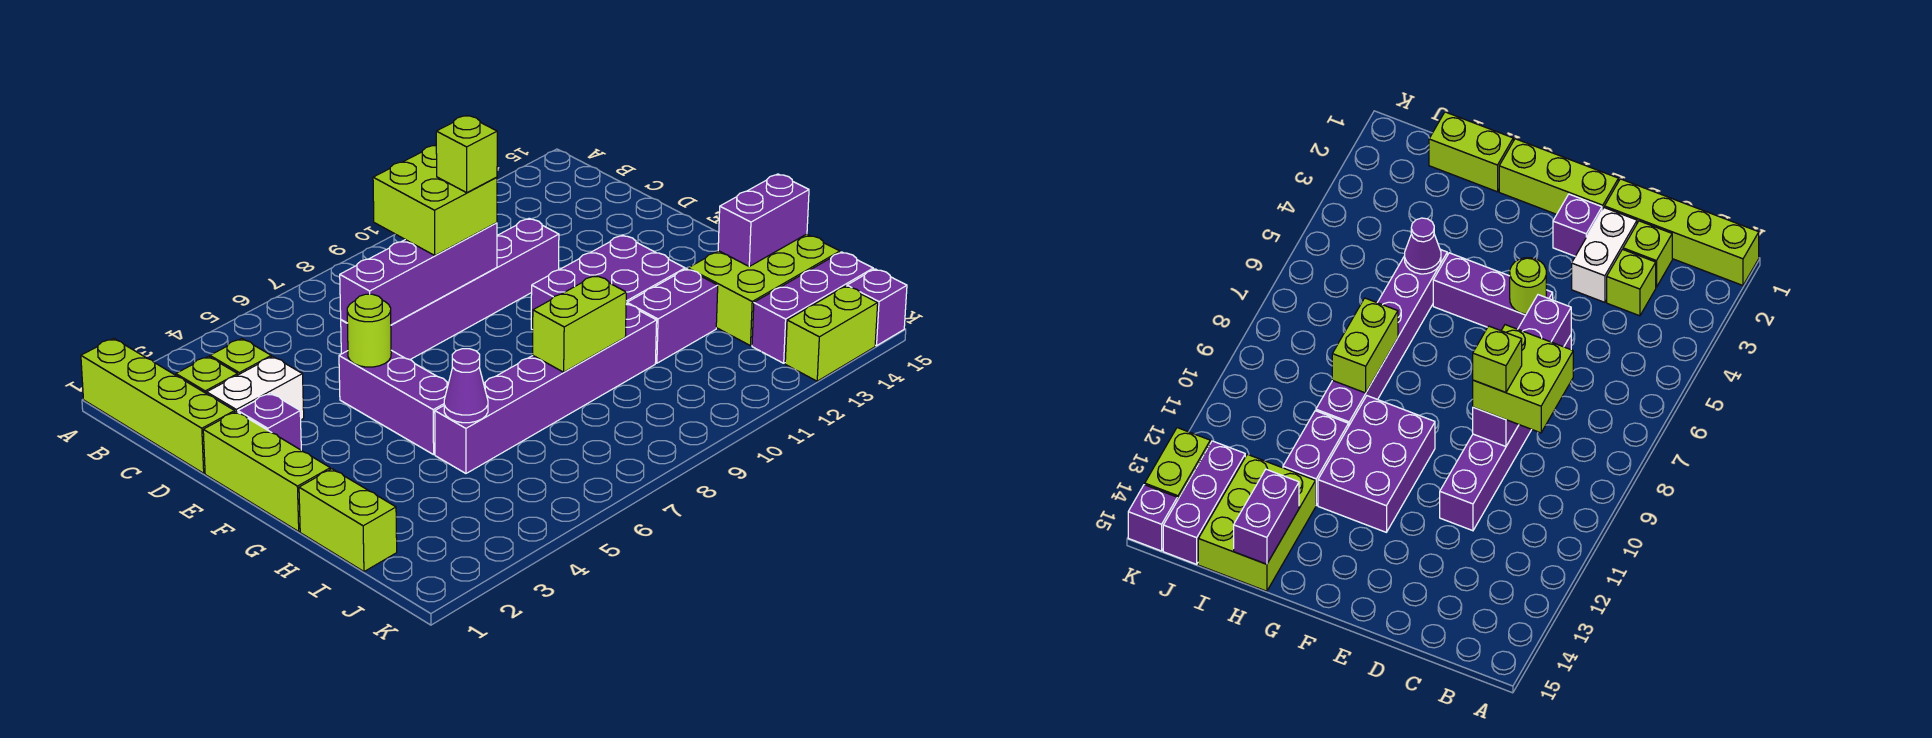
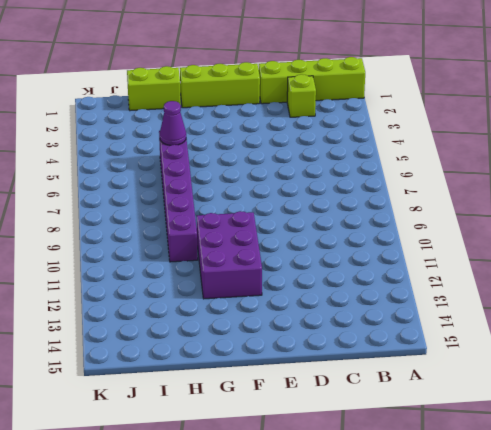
none -> lime brick C3 level 1
none -> white brick D2:D3 level 1
none -> purple brick D6:D11 level 1

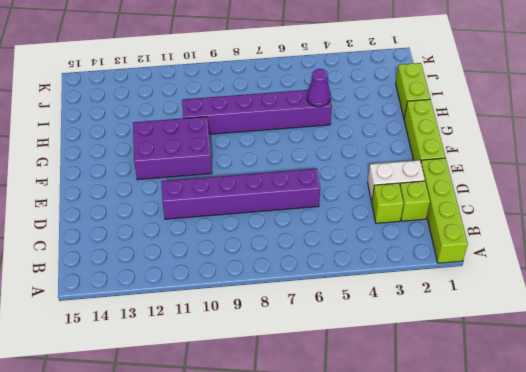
none -> purple brick E2 level 1
none -> purple brick E5:G5 level 1
none -> purple brick H11:H12 level 1

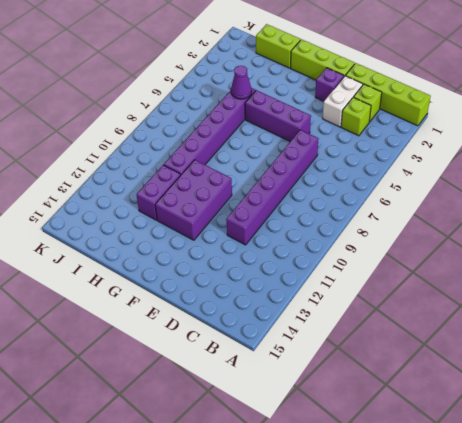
none -> lime brick H13:I15 level 1
none -> purple brick J13:J15 level 1
none -> lime brick K13:K14 level 1

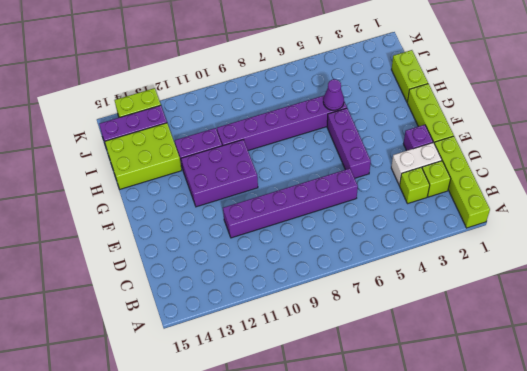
none -> purple brick K15 level 1
none -> purple brick D6:D9 level 2
none -> lime round brick E5 level 2

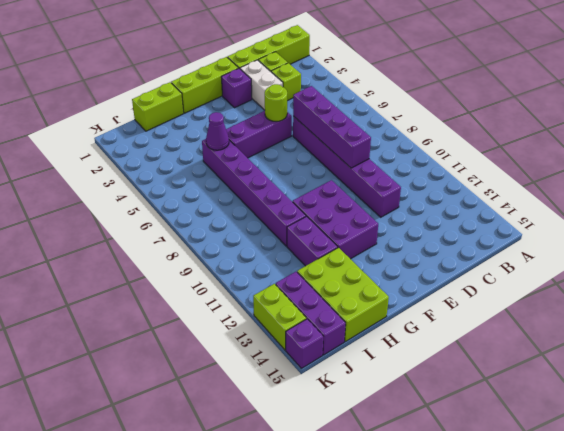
none -> lime brick H8:H9 level 2
none -> purple brick H14:H15 level 2
none -> lime brick C8:D9 level 3

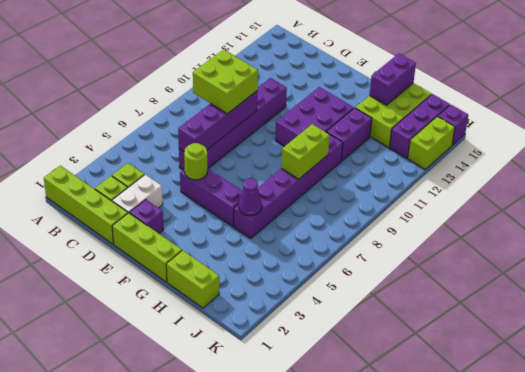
none -> lime brick D9 level 4

